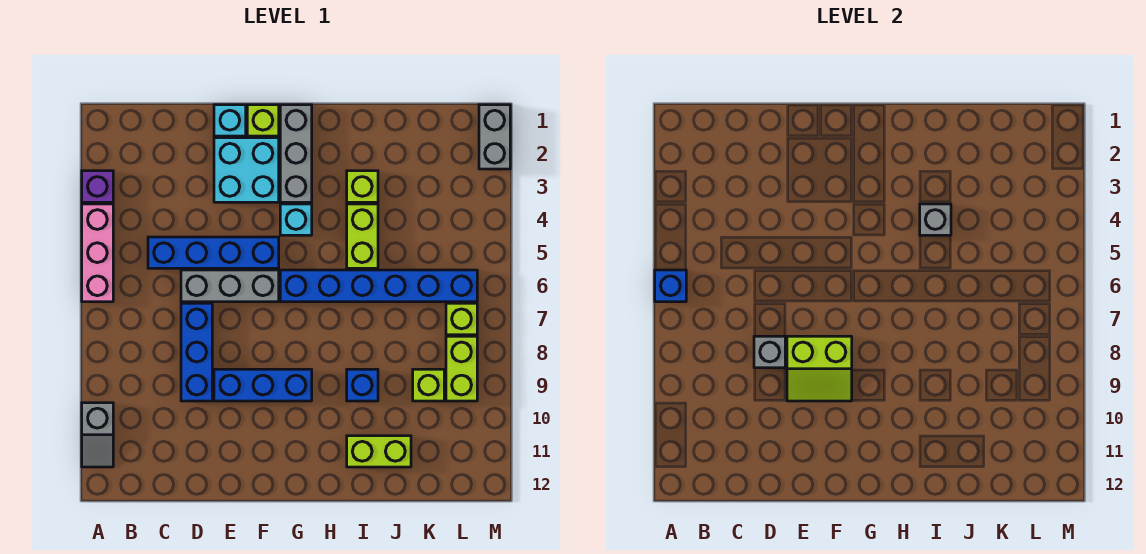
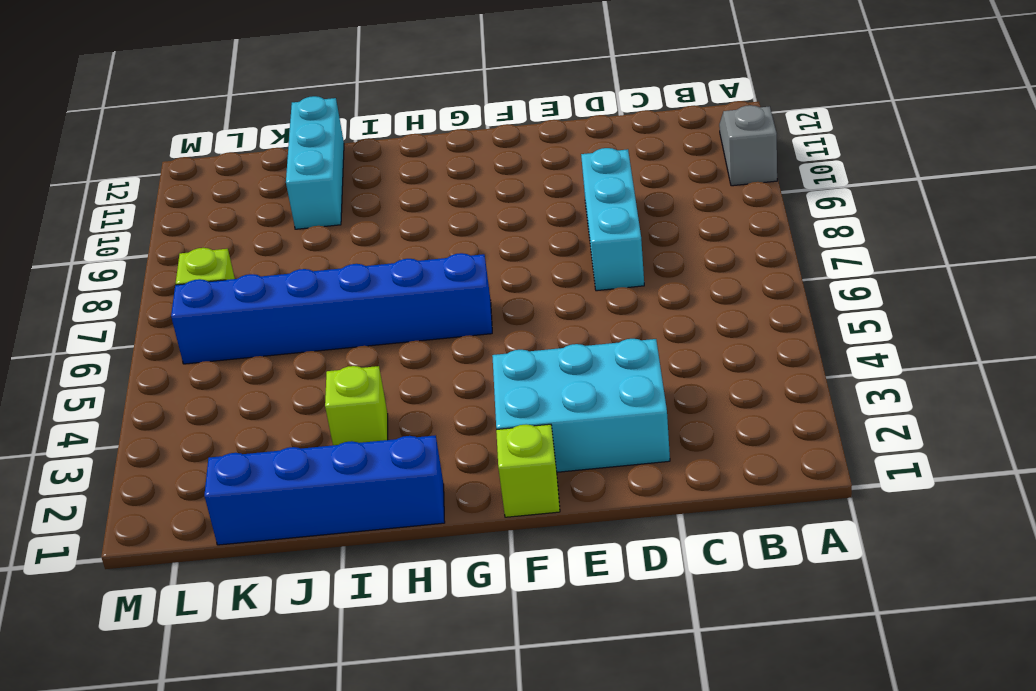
cyan brick D2:F3 level 1 -> cyan brick E2:F3 level 1
cyan brick D7:D9 level 1 -> blue brick D7:D9 level 1
blue brick H1:K1 level 1 -> blue brick C5:F5 level 1
cyan brick J10:J12 level 1 -> lime brick I11:J11 level 1
none -> purple brick A3 level 1
none -> pink brick A4:A6 level 1
none -> grey brick D6:F6 level 1

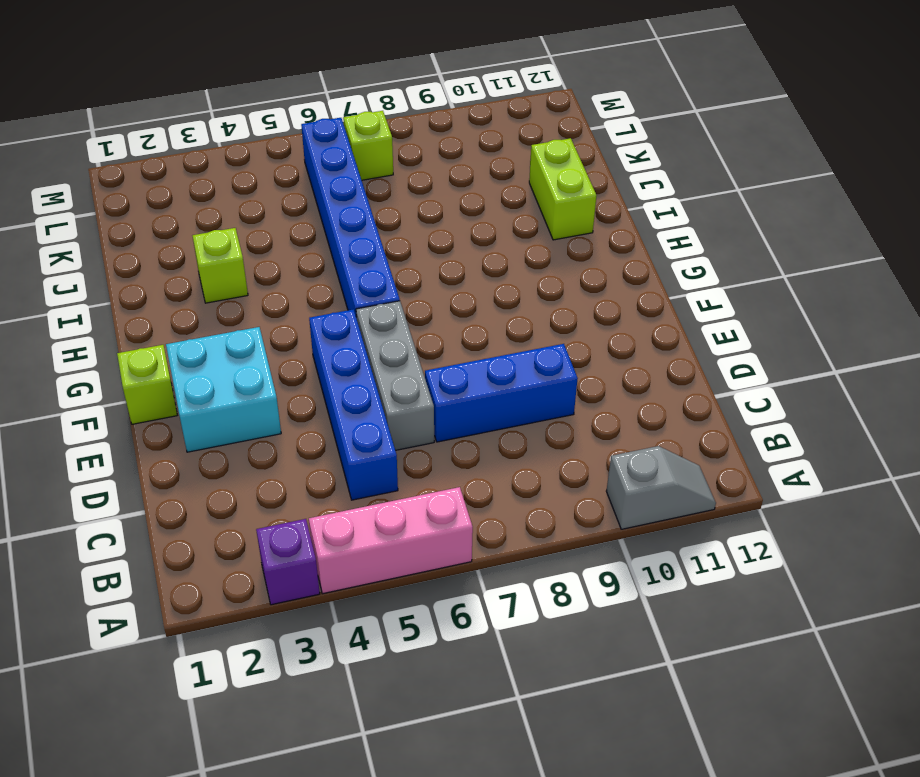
none -> cyan brick E1 level 1
none -> blue brick E9:G9 level 1
none -> grey brick G1:G3 level 1

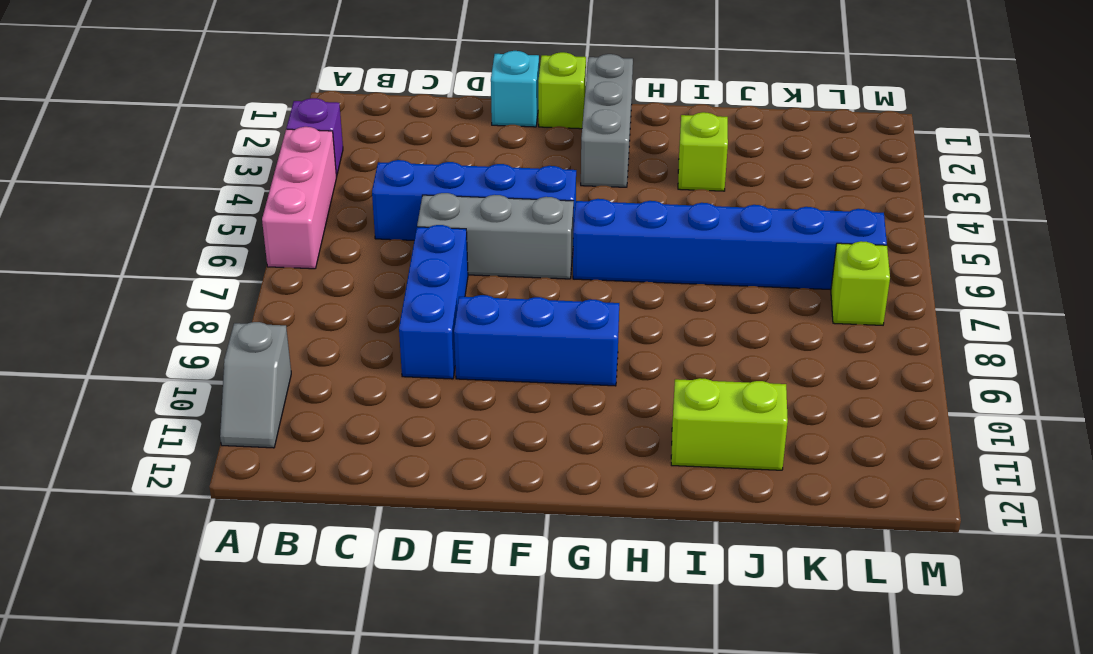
none -> cyan brick E2:F3 level 1
none -> cyan brick G4 level 1
none -> lime brick I4:I5 level 1

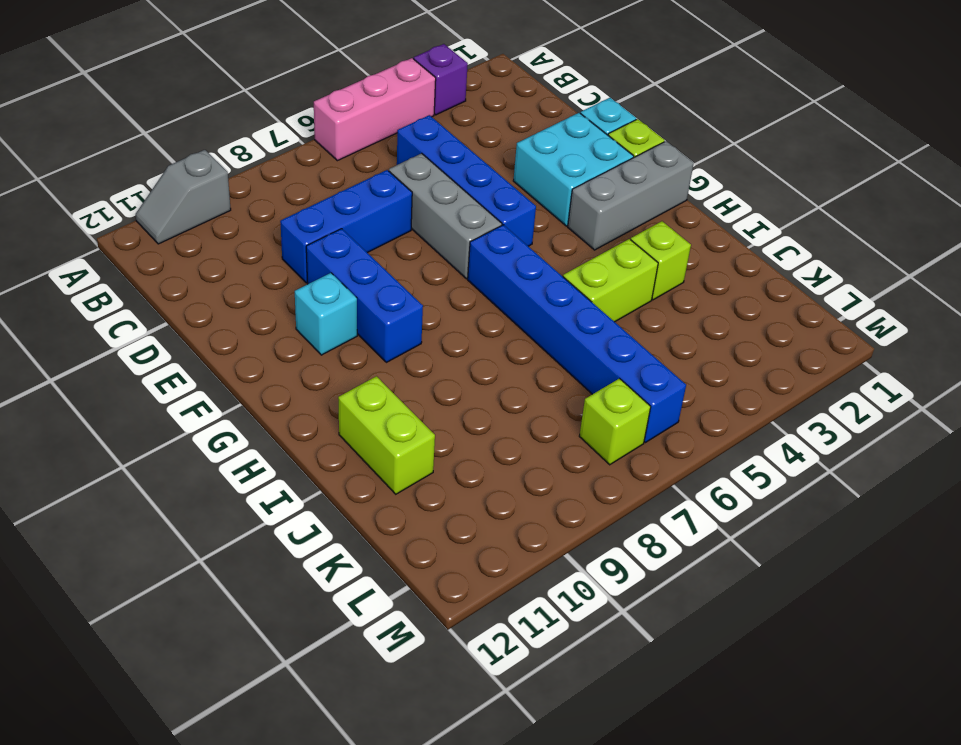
cyan brick F10 level 1 -> cyan brick G4 level 1
none -> blue brick I9 level 1
none -> lime brick K9 level 1
none -> lime brick L8:L9 level 1

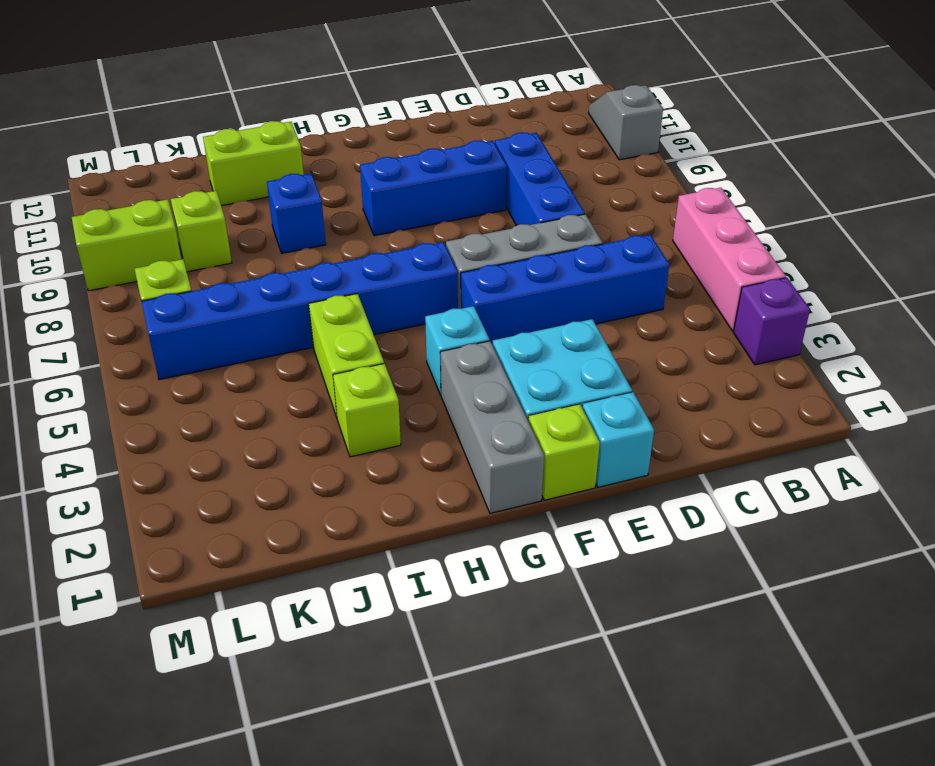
lime brick L9:M9 level 1 -> lime brick L8:L9 level 1
none -> grey brick M1:M2 level 1
none -> blue brick A6 level 2
none -> grey brick D8 level 2

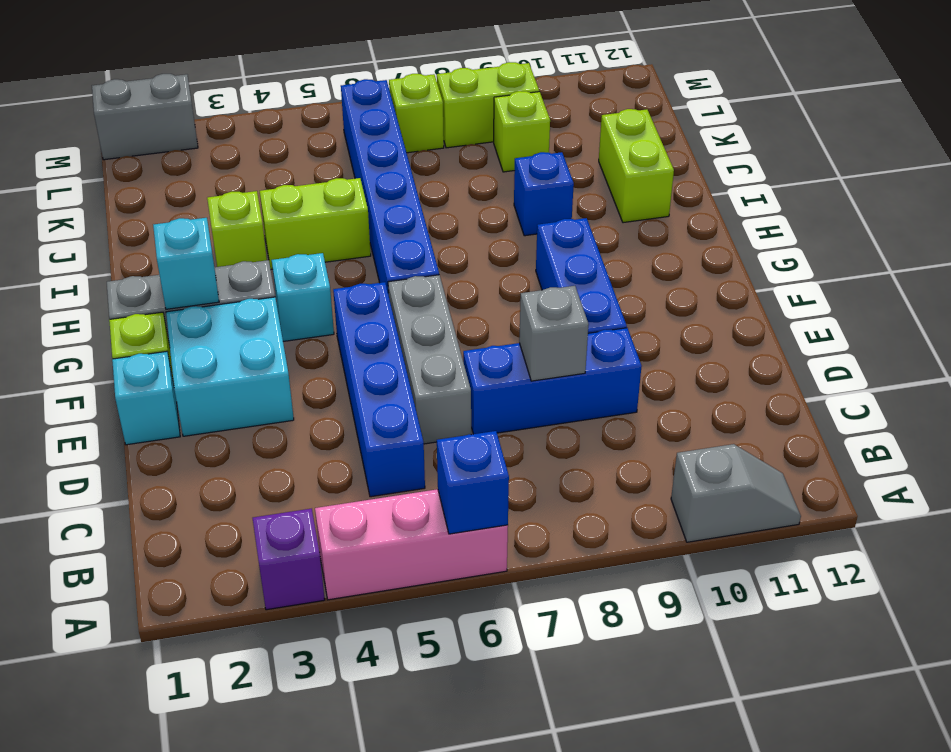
cyan brick G2 level 2 -> none
none -> lime slope E8:F9 level 2 top 8
none -> grey brick I4 level 2

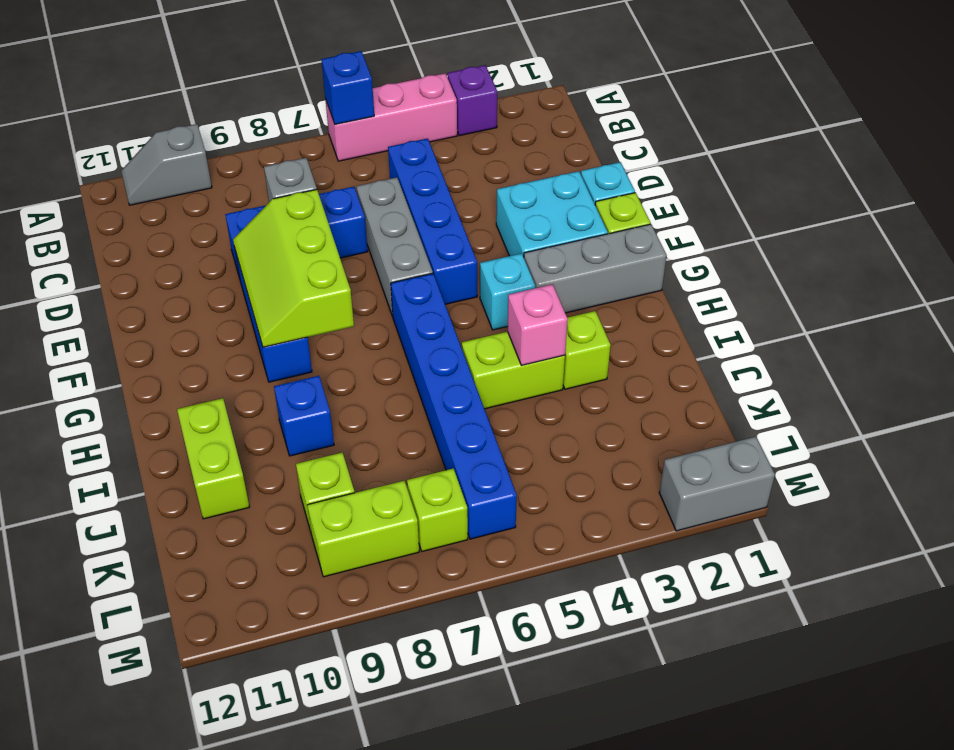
lime slope E8:G9 level 2 top 8 -> lime slope E8:F9 level 2 top 8
pink brick I4 level 2 -> grey brick I4 level 2

